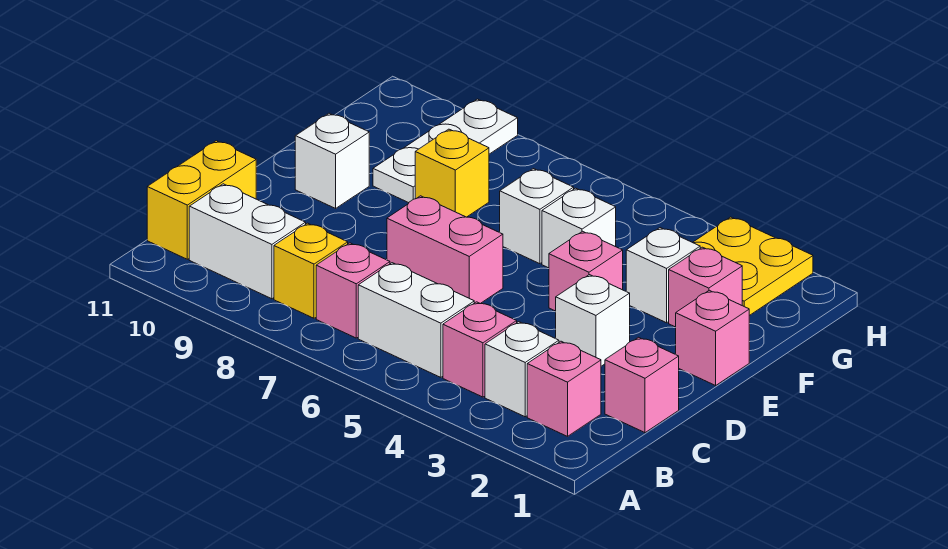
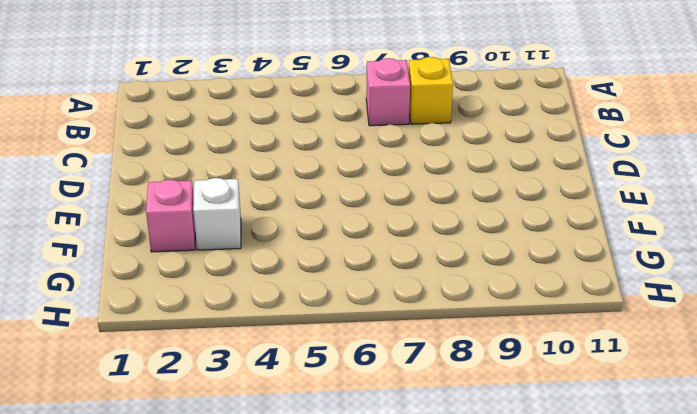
none -> pink brick B2 level 1
none -> white brick B3 level 1
none -> pink brick B4 level 1

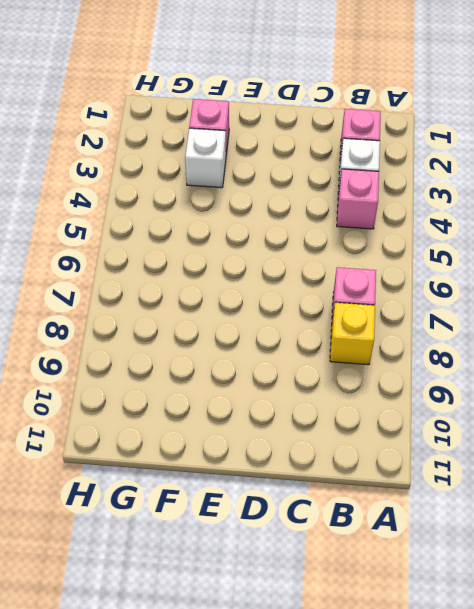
none -> white brick B5:B6 level 1
none -> white brick B9:B10 level 1
none -> yellow brick B11:C11 level 1

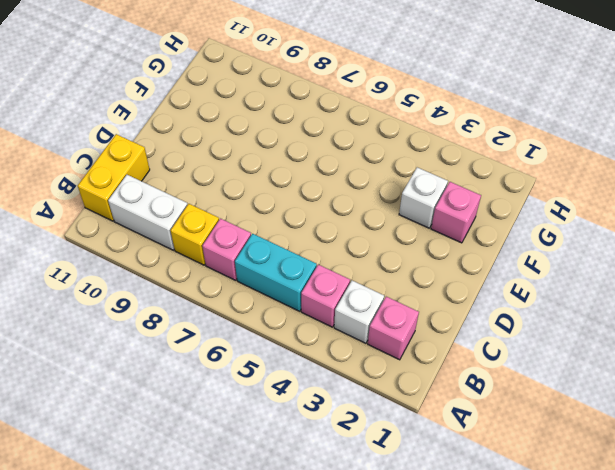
cyan brick B5:B6 level 1 -> white brick B5:B6 level 1
none -> pink brick C1 level 1
none -> white brick D3 level 1
none -> pink brick D6:D7 level 1

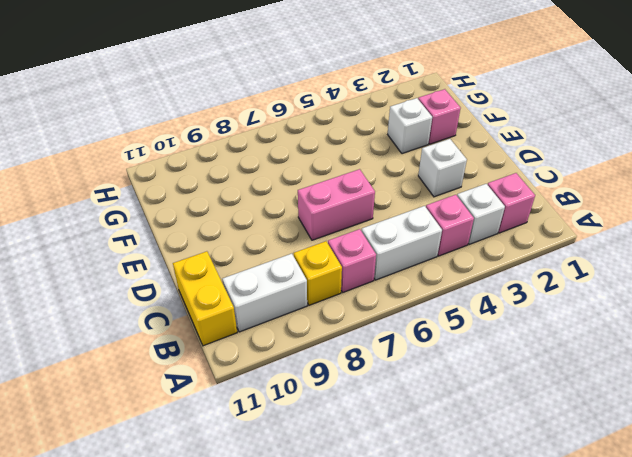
none -> pink brick C1 level 1
none -> pink brick E1 level 1
none -> pink brick E4 level 1

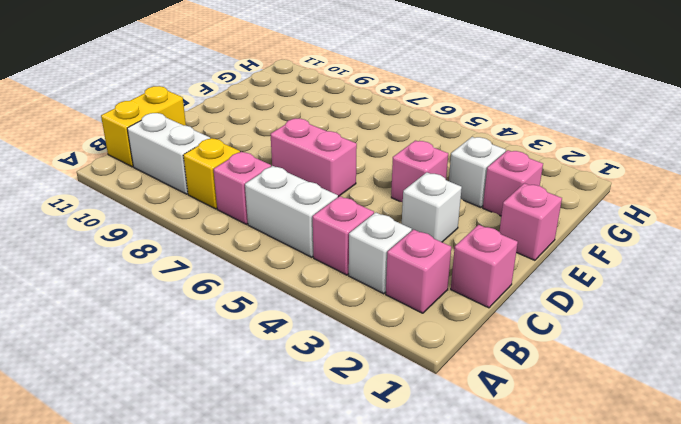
none -> white brick E10 level 1
none -> white brick F5 level 1
none -> white brick F6 level 1

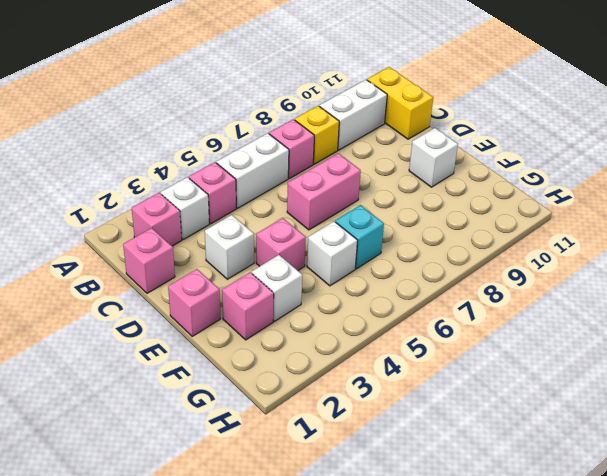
cyan brick F6 level 1 -> white brick F6 level 1
none -> yellow brick F8 level 1
none -> white plate F9:H9 level 1
none -> yellow plate G2:H3 level 1

